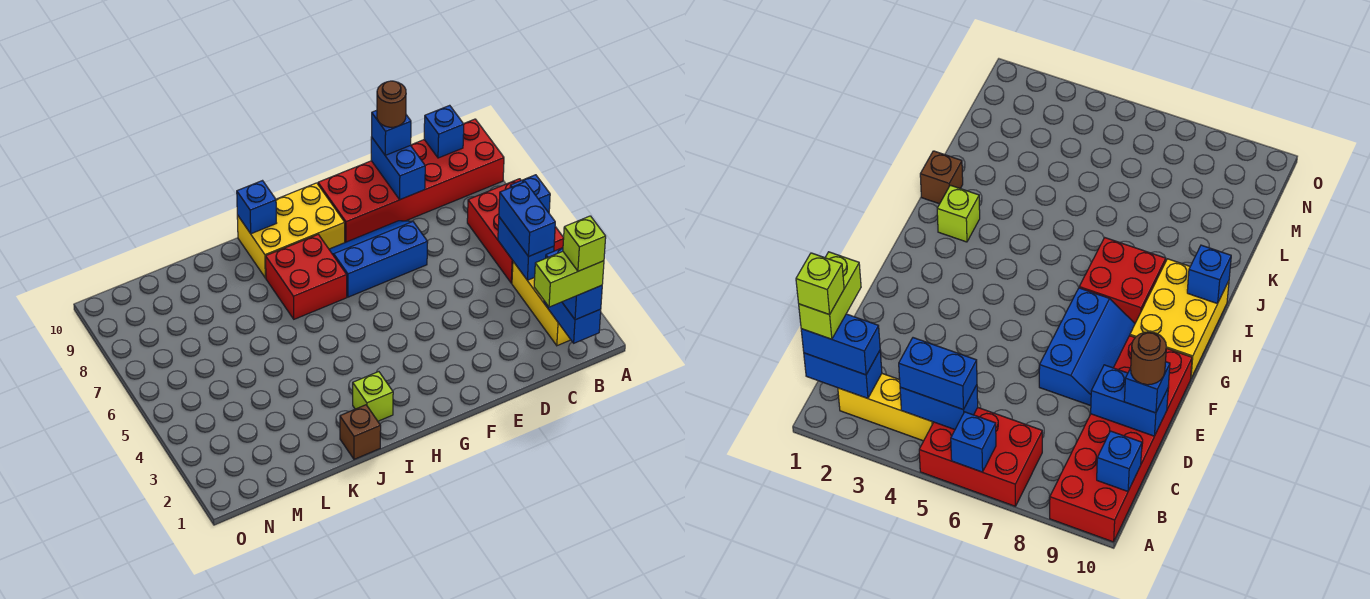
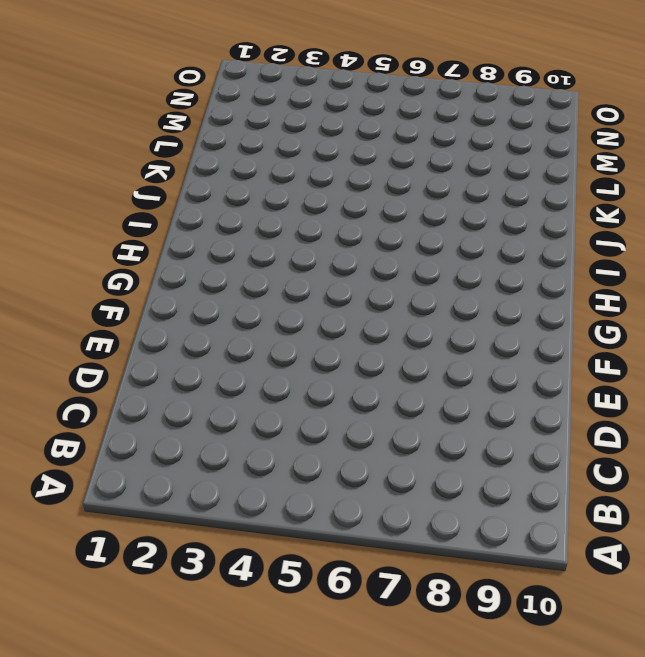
none -> red brick A5:B7 level 1
none -> red brick A9:F10 level 1
none -> yellow brick B2:B4 level 1

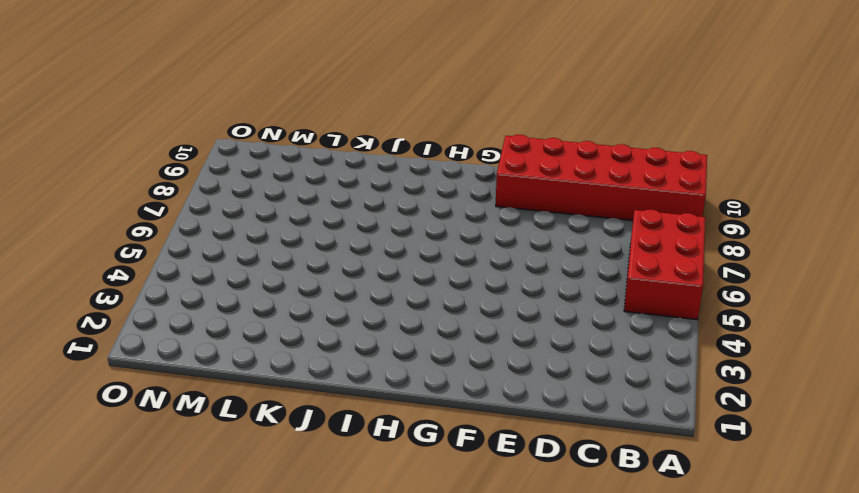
none -> yellow brick B2:B4 level 1
none -> blue slope E7:G8 level 1 top 7
none -> yellow brick G9:I10 level 1

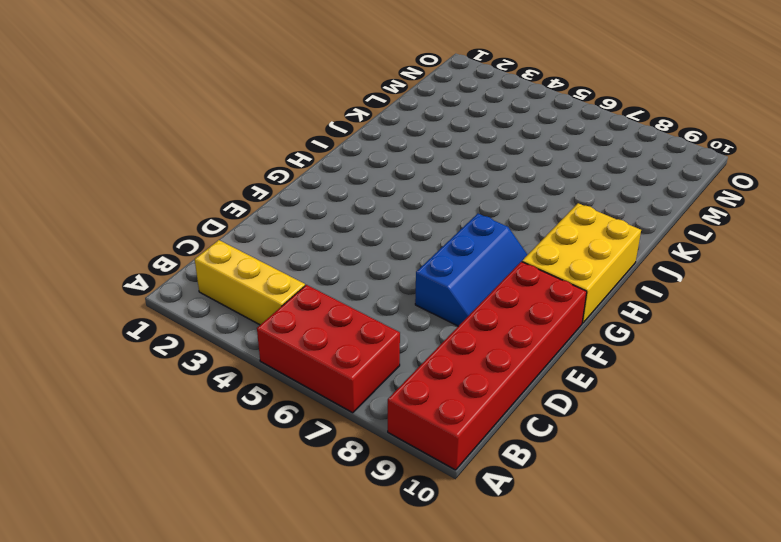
none -> red brick H7:I8 level 1
none -> lime brick I2 level 1
none -> brown brick J1 level 1

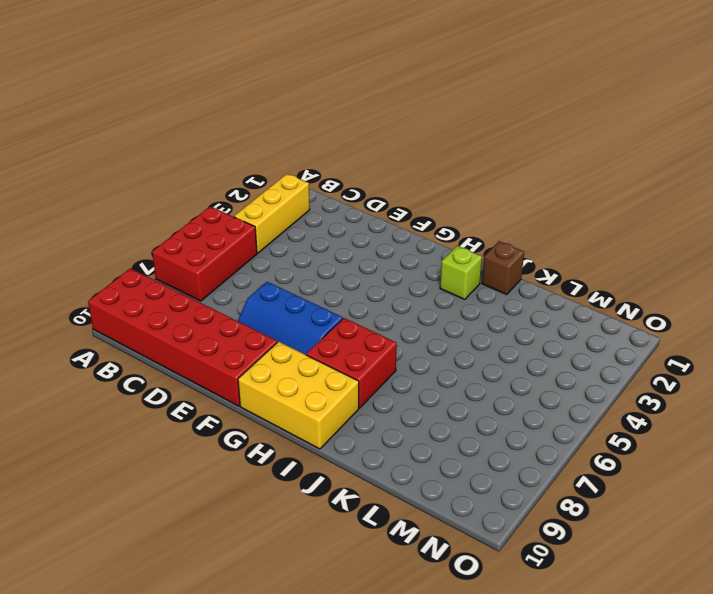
none -> blue brick A6 level 2
none -> blue brick B1:B2 level 2
none -> blue brick B4:B5 level 2

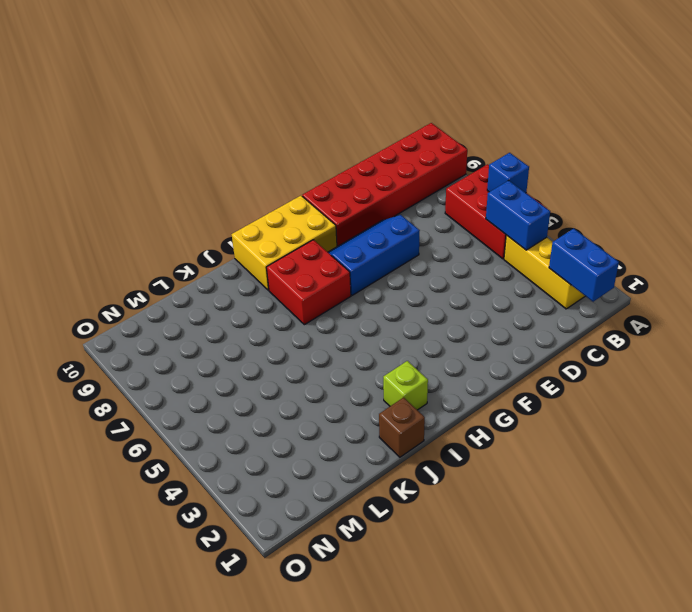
none -> blue brick B10 level 2
none -> blue brick D9:D10 level 2
none -> blue brick I10 level 2

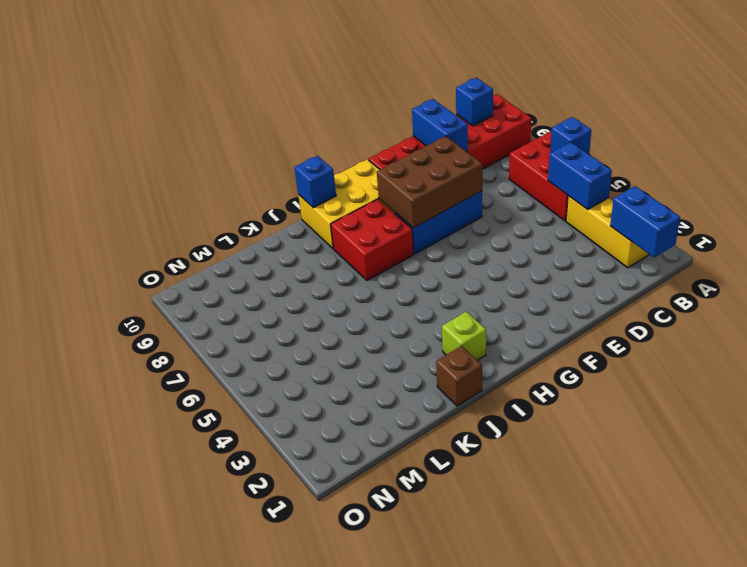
brown brick E7:G8 level 2 -> none
none -> blue brick B1:B2 level 3
none -> blue brick B4:B5 level 3
none -> blue brick D10 level 3

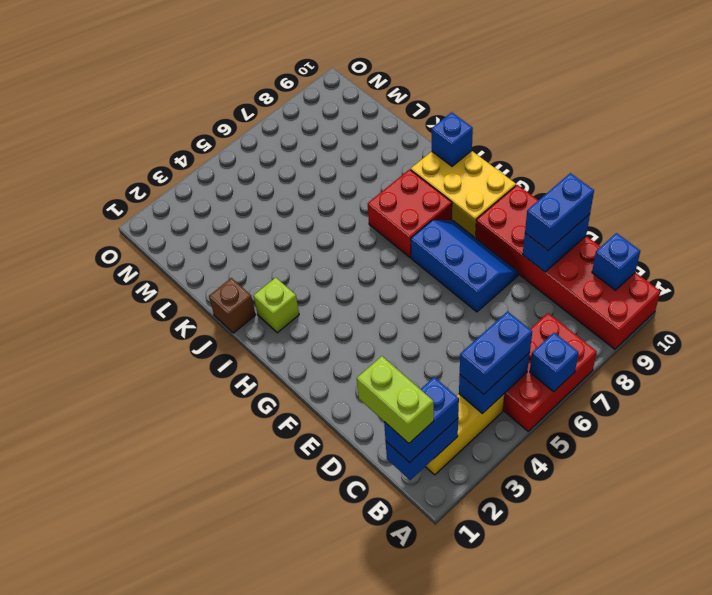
blue brick D9:D10 level 3 -> blue brick D10 level 3
none -> brown round brick D10 level 4
none -> lime brick B1 level 5

